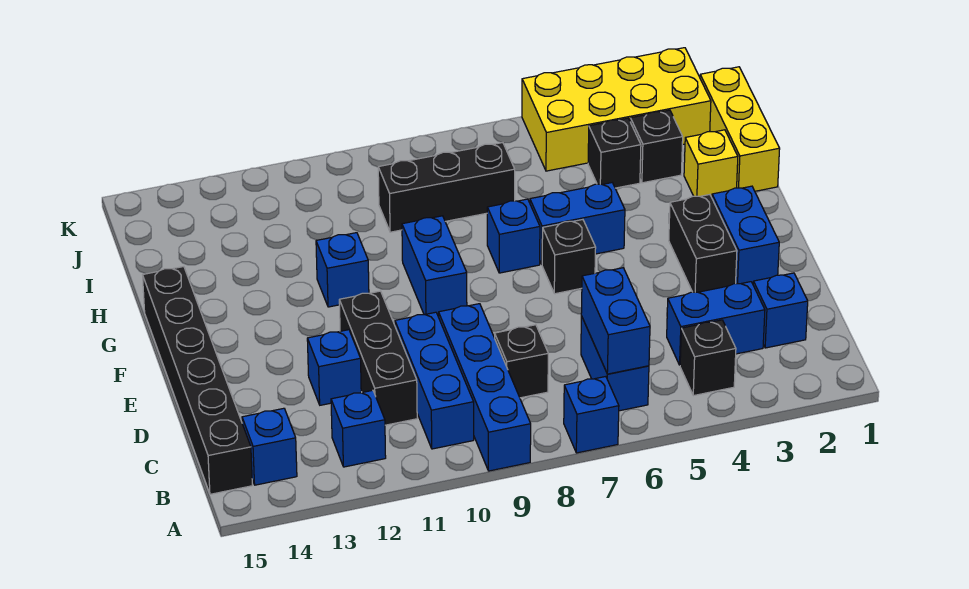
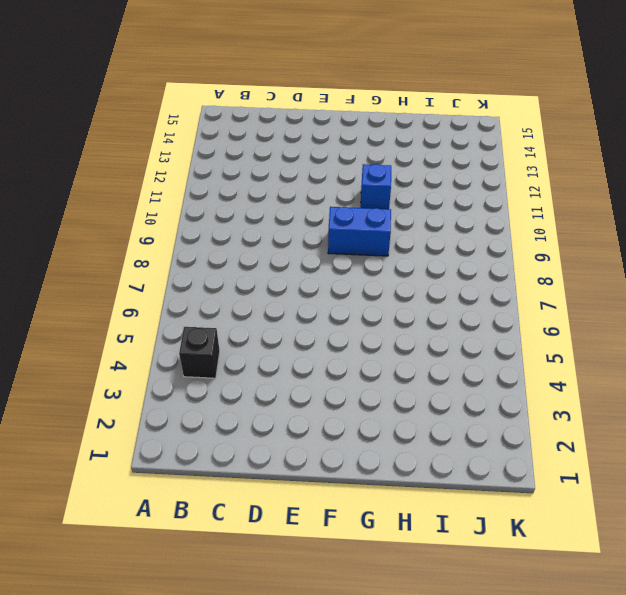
none -> blue brick A7 level 1
none -> blue brick A9:D9 level 1
none -> blue brick B6:C6 level 1

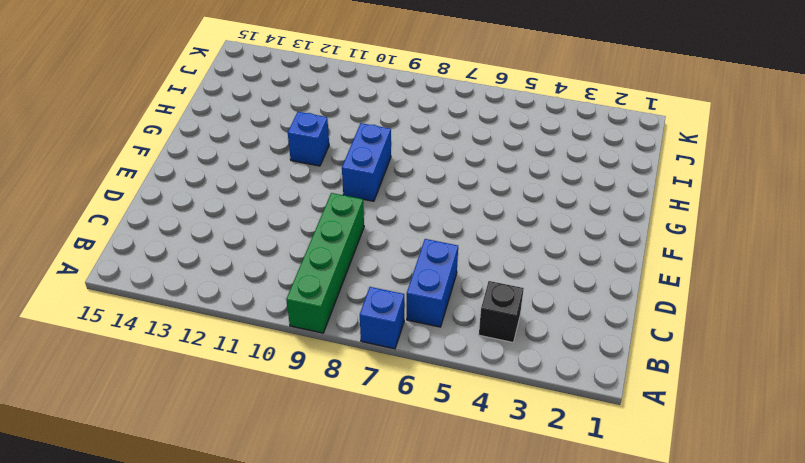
green brick A9:D9 level 1 -> blue brick A9:D9 level 1
none -> blue brick B10:D10 level 1
none -> blue brick B12 level 1
none -> blue brick B14 level 1

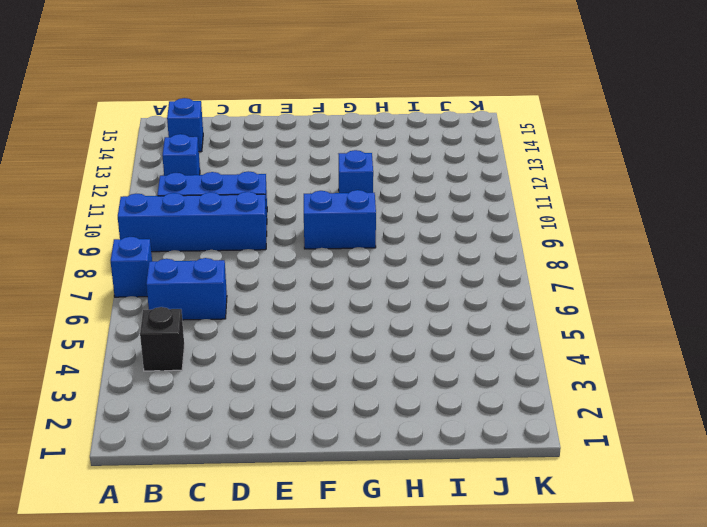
none -> black brick B15:G15 level 1
none -> blue brick C2 level 1
none -> blue brick C3:C4 level 1

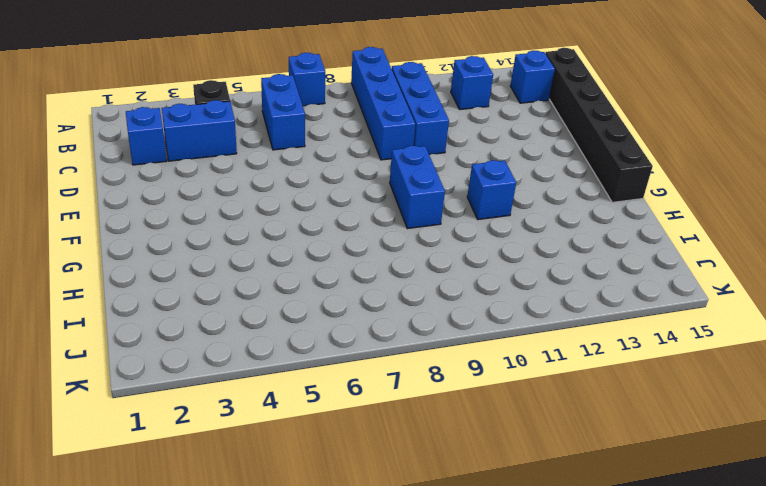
none -> black brick C8 level 1
none -> black brick C11:E11 level 1
none -> blue brick D12 level 1

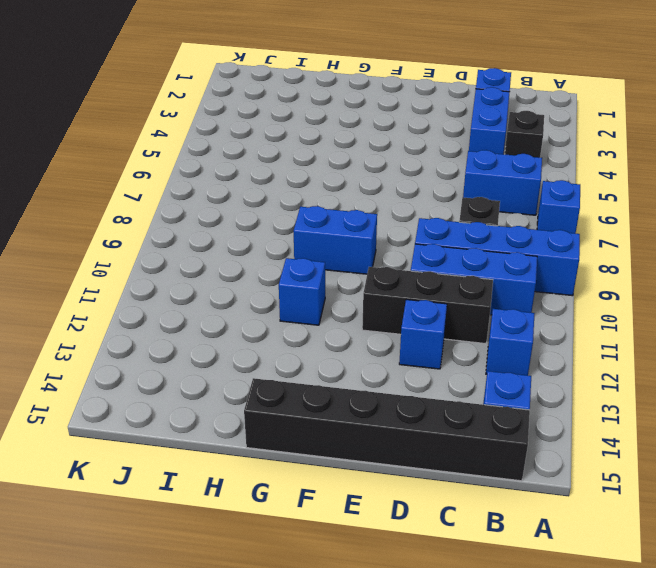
none -> blue brick E2:F2 level 1
none -> black brick E3:F3 level 1
none -> black brick F6 level 1

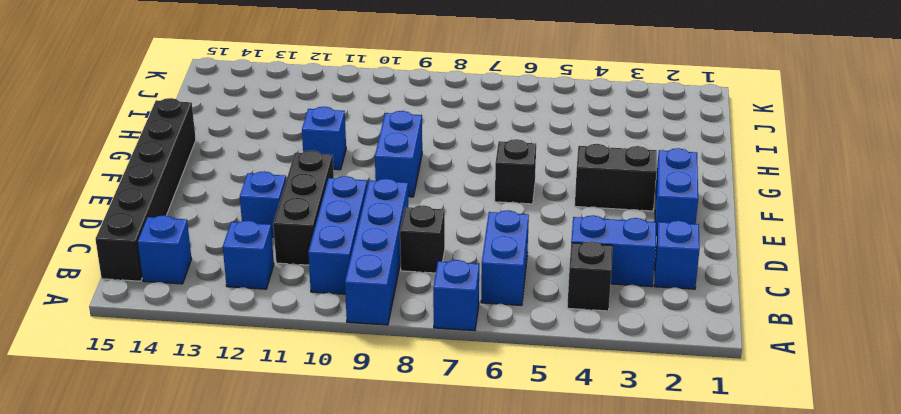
black brick F3:F4 level 1 -> black brick E3:F3 level 1
none -> blue brick G5:G6 level 1
none -> blue brick G7 level 1
none -> yellow brick H1:J1 level 1

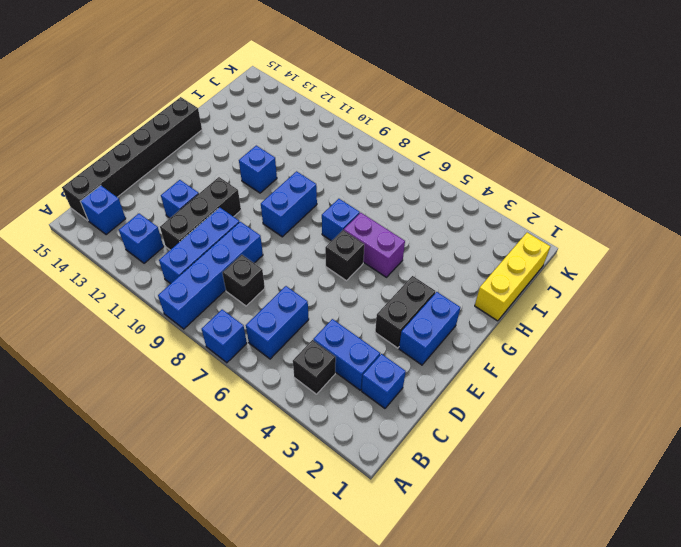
purple brick G5:G6 level 1 -> blue brick G5:G6 level 1
none -> yellow brick H2 level 1
none -> black brick I3 level 1
none -> black brick I4 level 1

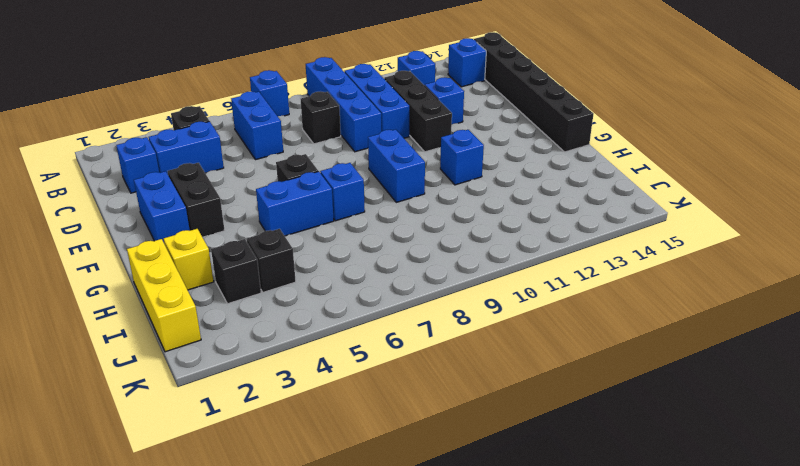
none -> black brick I7:I9 level 1
none -> yellow brick J2:K5 level 1
none -> blue brick B6:C6 level 2

